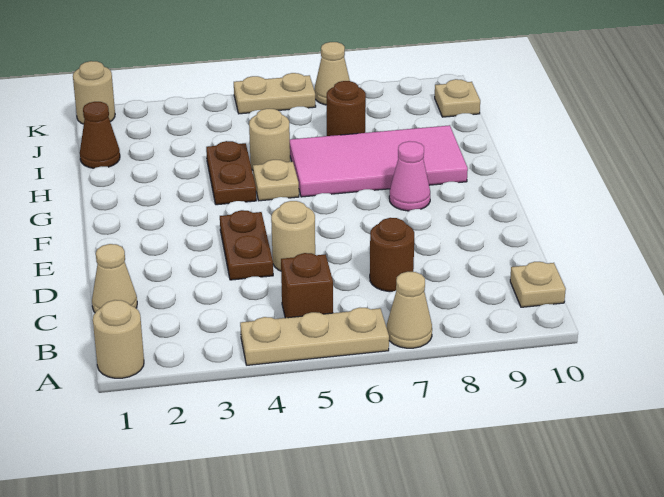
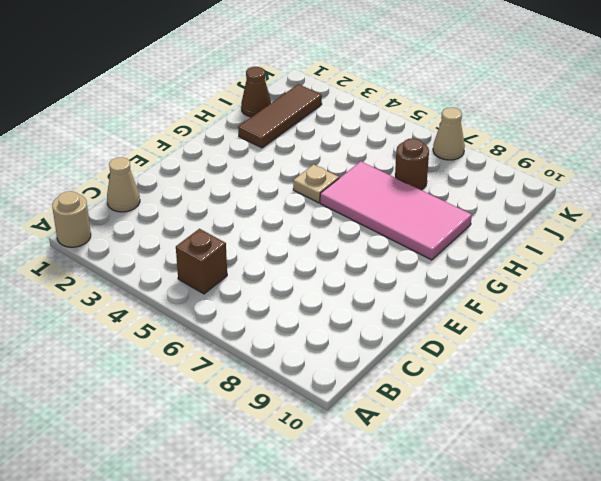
brown tile H2:J2 level 1 -> none
none -> tan plate A4:A6 level 1
none -> tan cone A7 level 1
none -> tan plate B10 level 1

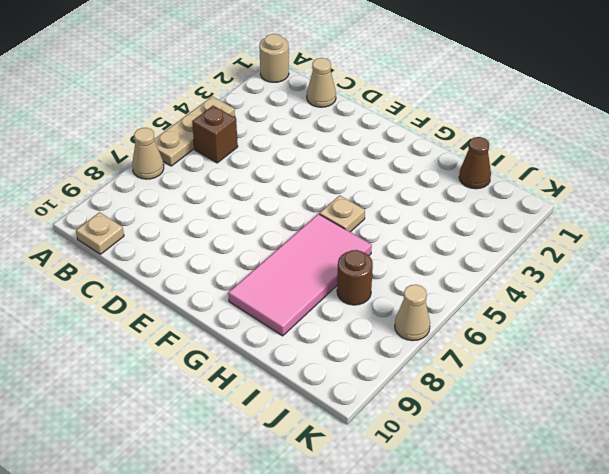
none -> brown round brick C7 level 1
none -> brown plate D4:E4 level 1
none -> tan round brick D5 level 1

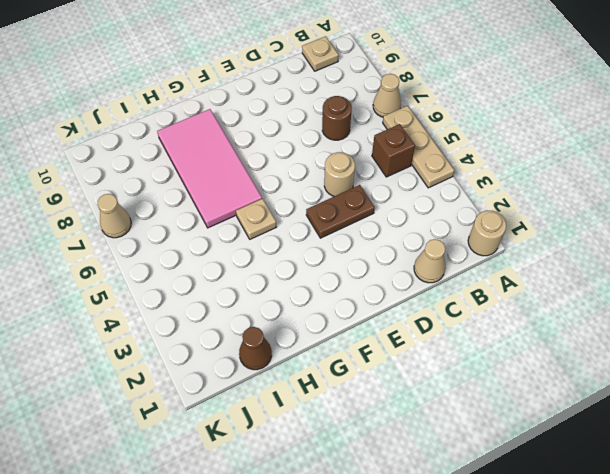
none -> pink cone F8 level 1
none -> brown plate G4:H4 level 1
none -> tan round brick H5 level 1

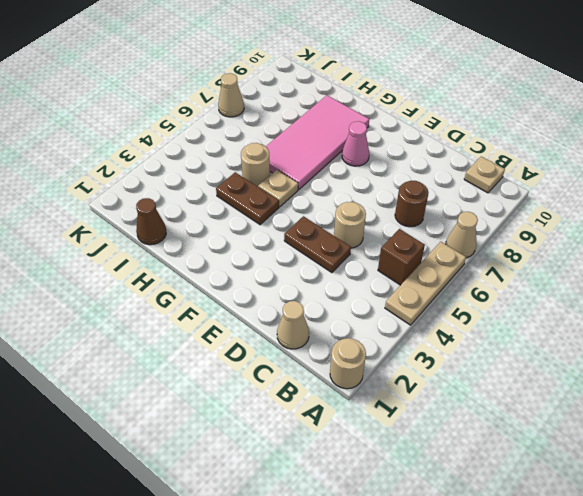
none -> brown round brick I7 level 1
none -> tan plate J10 level 1
none -> tan round brick K1 level 1

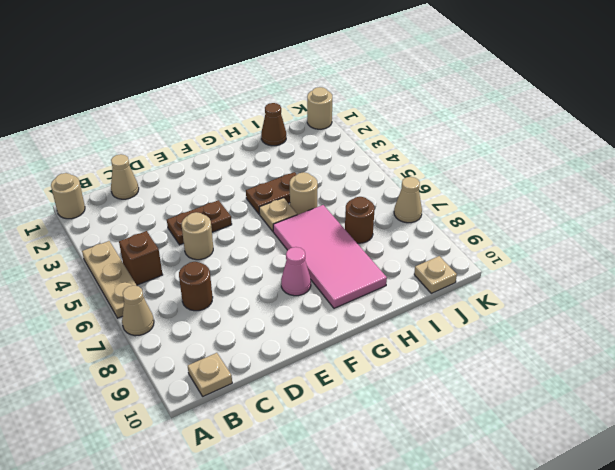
none -> tan plate K5:K6 level 1

